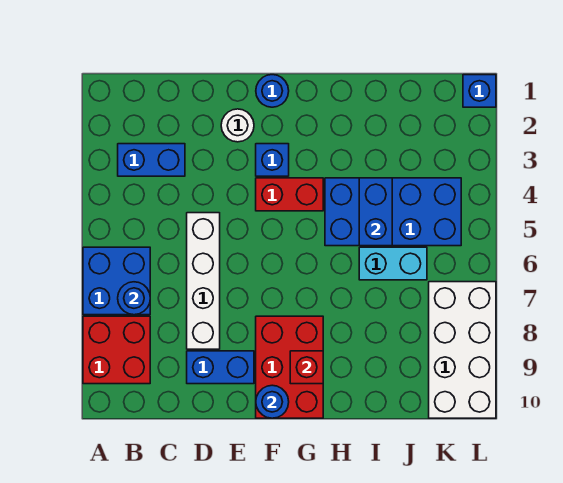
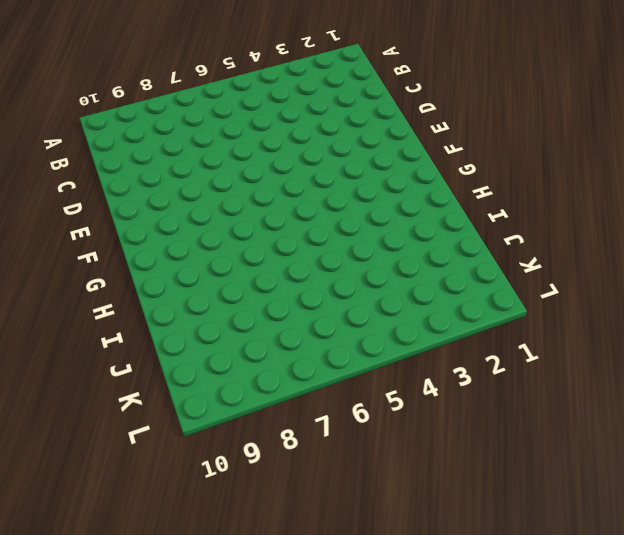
none -> blue brick A6:B7 level 1
none -> red brick A8:B9 level 1
none -> blue brick B3:C3 level 1

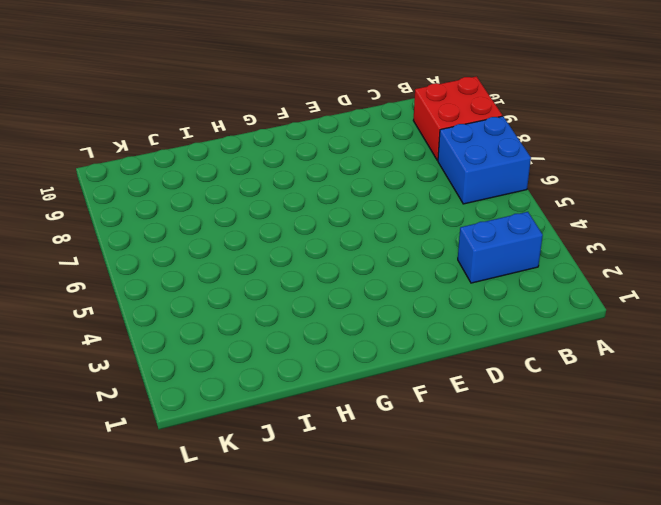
none -> white brick D5:D8 level 1
none -> blue brick D9:E9 level 1
none -> white round brick E2 level 1

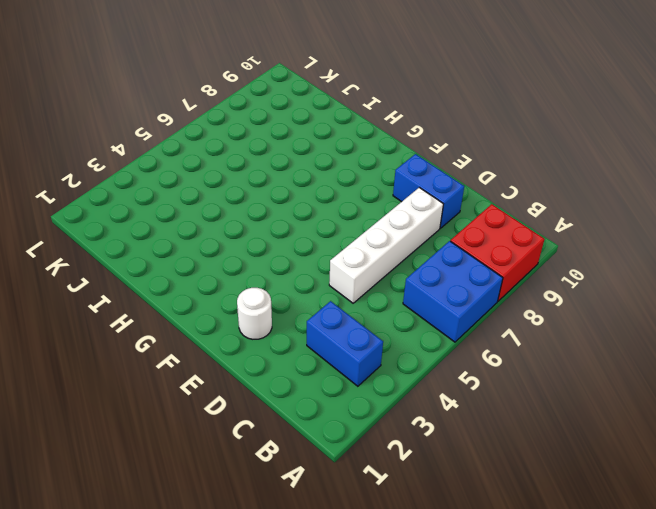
none -> blue round brick F1 level 1
none -> blue brick F3 level 1
none -> red brick F4:G4 level 1

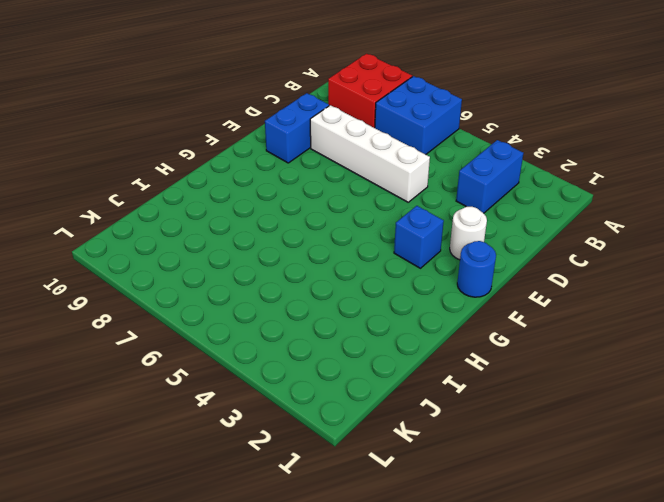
none -> red brick F4:G4 level 1
none -> red brick F8:G10 level 1
none -> blue brick H4:K5 level 1

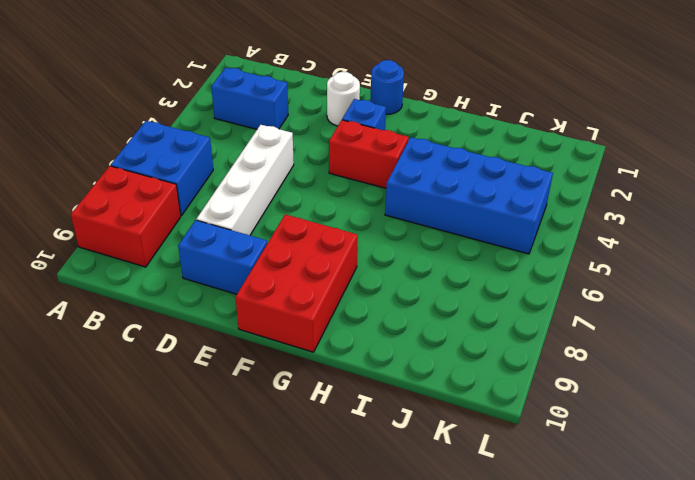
none -> cyan brick I6:J6 level 1
none -> white brick K7:L10 level 1
none -> blue brick L1 level 1

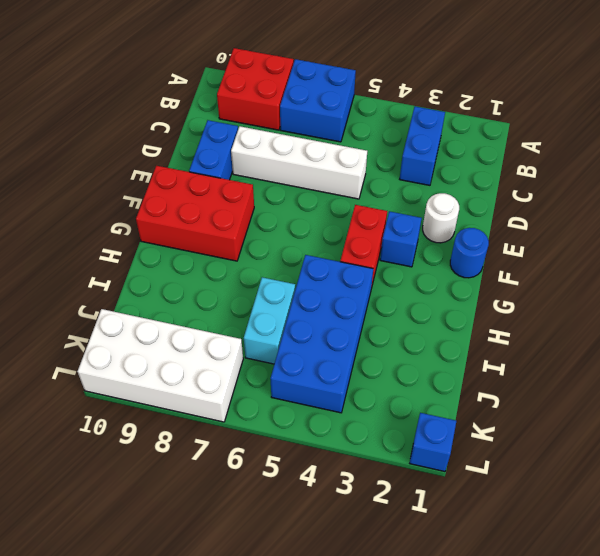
none -> blue round brick B7 level 2
none -> blue round brick F10 level 2
none -> red brick G9 level 2

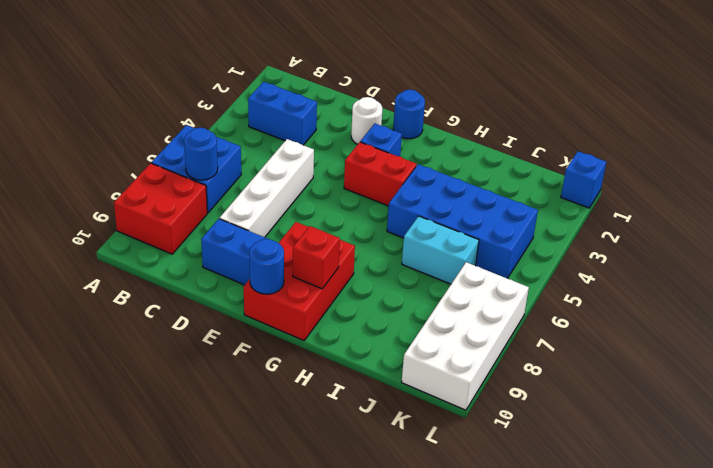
none -> blue brick I4:I5 level 2

